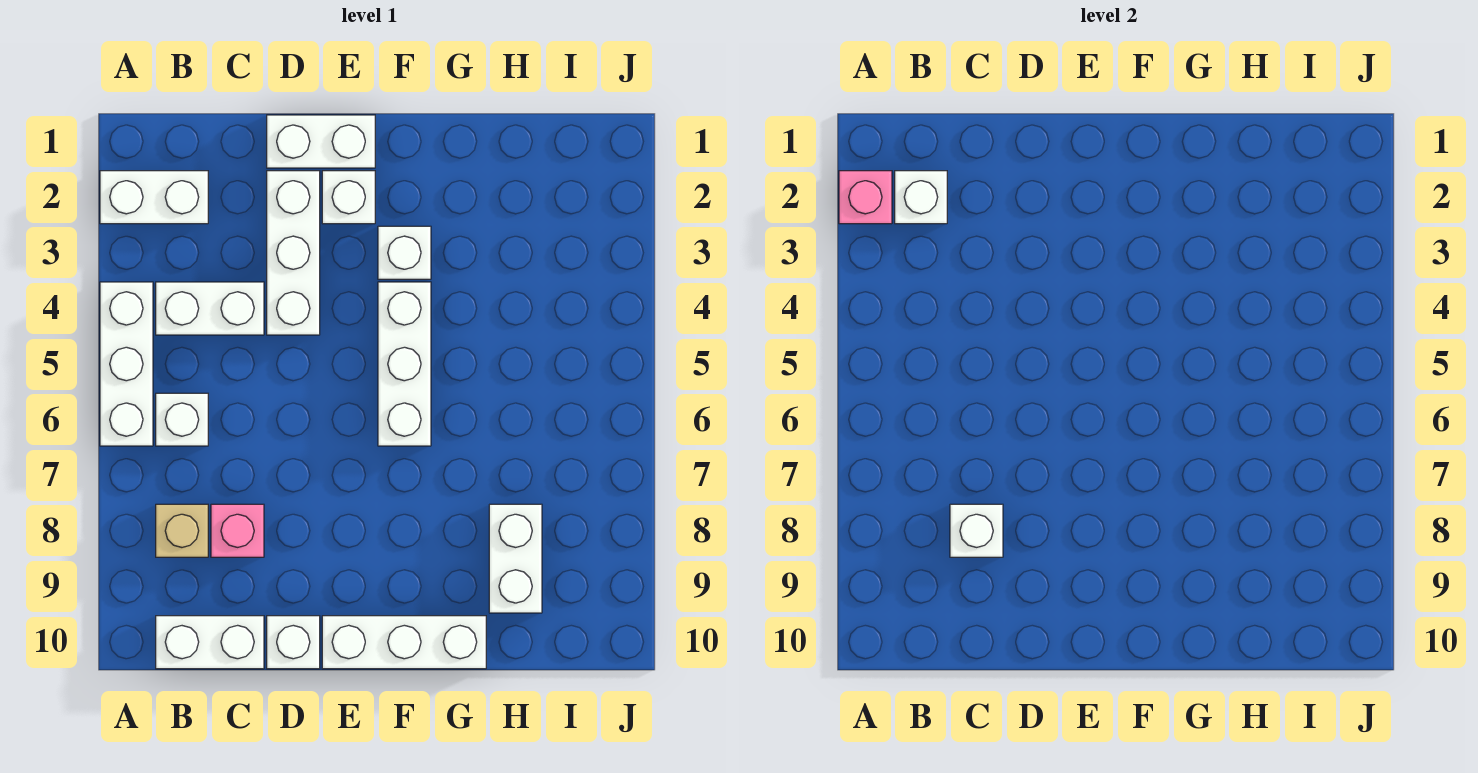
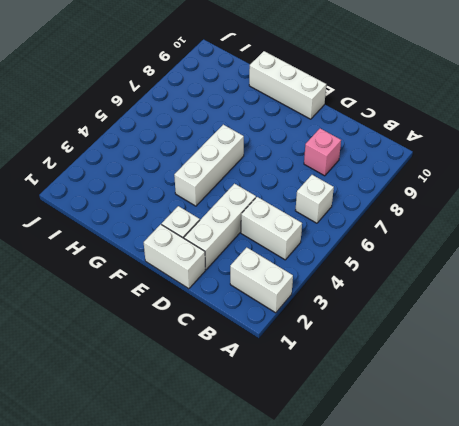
none -> white brick A4:A6 level 1
none -> tan brick B8 level 1
none -> white brick B10:C10 level 1

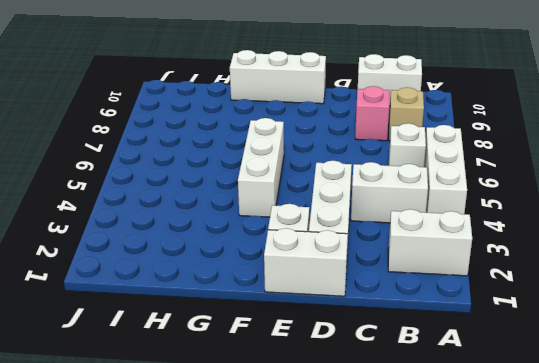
none -> white brick D10 level 1
none -> white brick F3 level 1
none -> white brick H8:H9 level 1

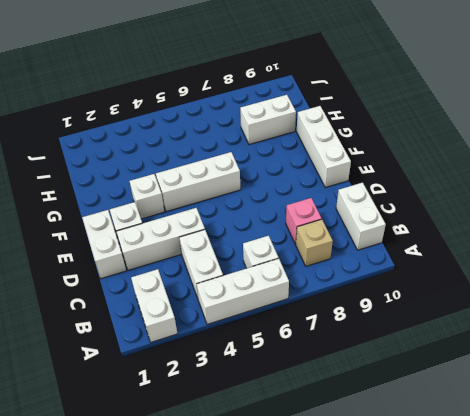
none -> white brick D10 level 1
none -> pink brick A2 level 2
none -> white brick B2 level 2

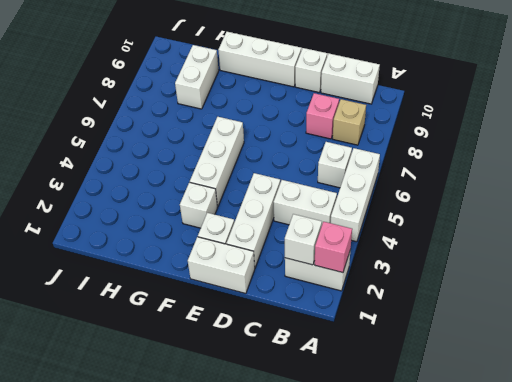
none -> white brick C8 level 2

